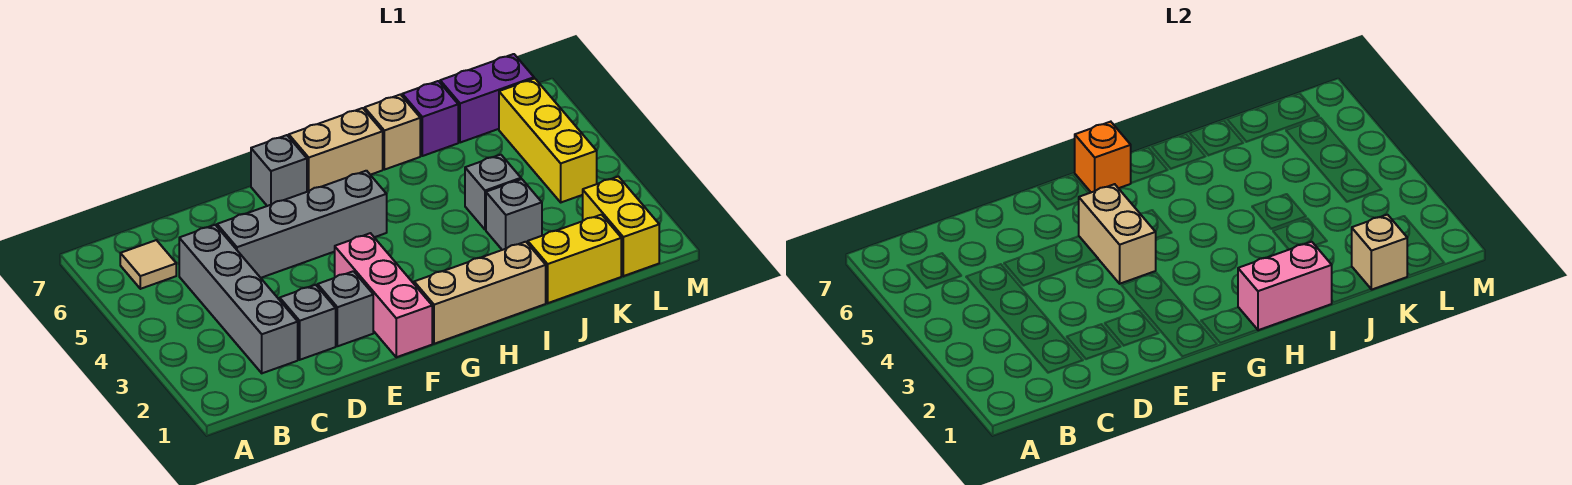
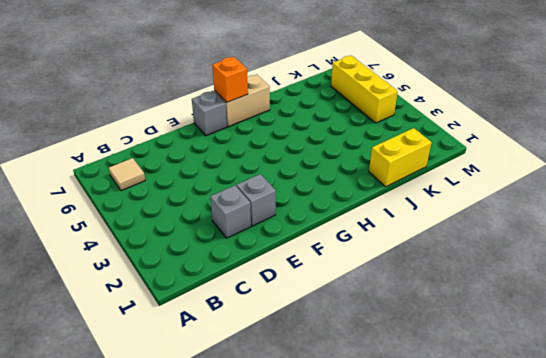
none -> grey brick C2:C5 level 1
none -> grey brick D5:G5 level 1
none -> pink brick F1:F3 level 1

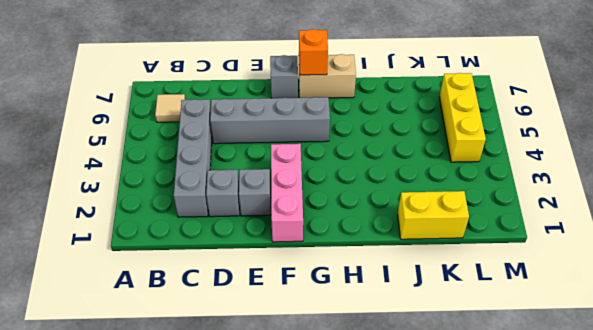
none -> tan brick G1:I1 level 1
none -> tan brick I7 level 1
none -> grey brick J3 level 1

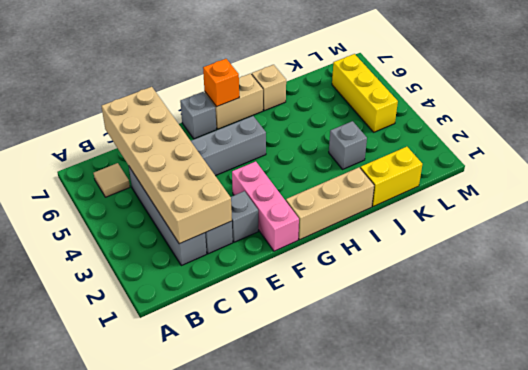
tan brick C2:D7 level 2 -> none
none -> grey brick J4 level 1
none -> purple brick J7 level 1
none -> purple brick K7:L7 level 1

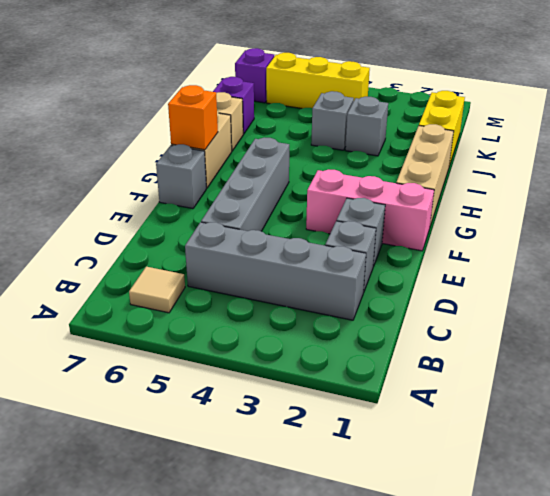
purple brick L7 level 1 -> purple brick K7:L7 level 1
none -> yellow brick L1:L2 level 1
none -> tan brick F4:F5 level 2
none -> pink brick H1:I1 level 2

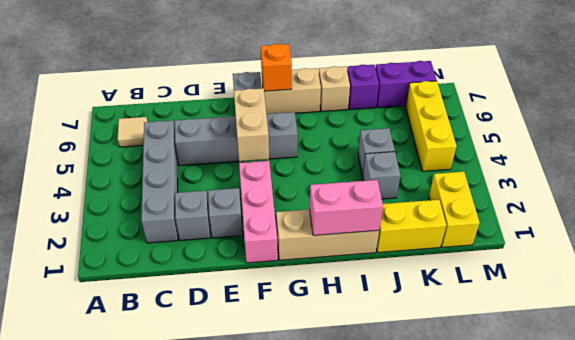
none -> tan brick K1 level 2

